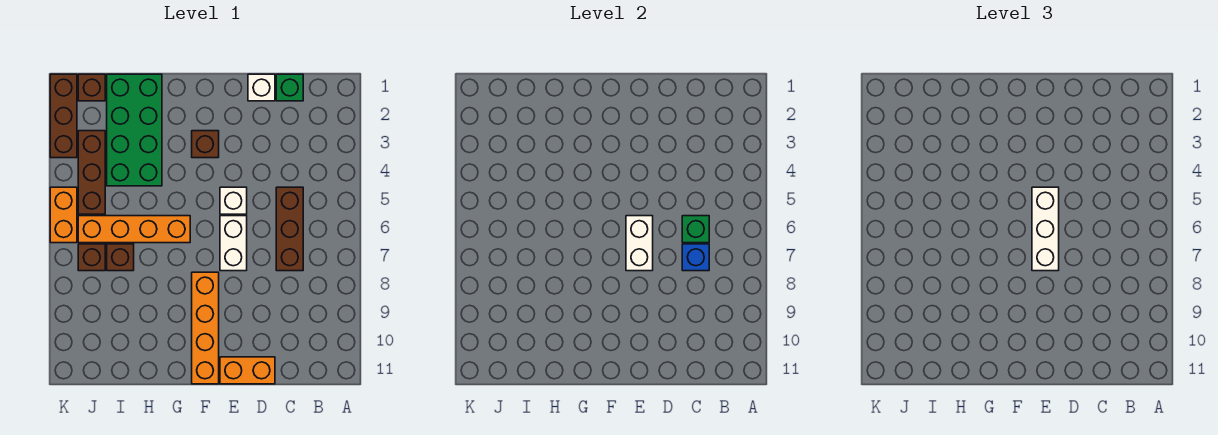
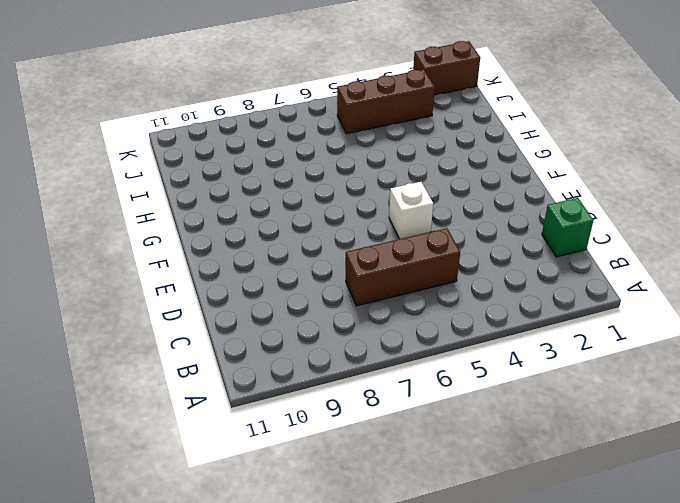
brown brick K1:K2 level 1 -> brown brick K1:K3 level 1
none -> white brick D1 level 1
none -> orange brick D11:E11 level 1
none -> white brick E6:E7 level 1

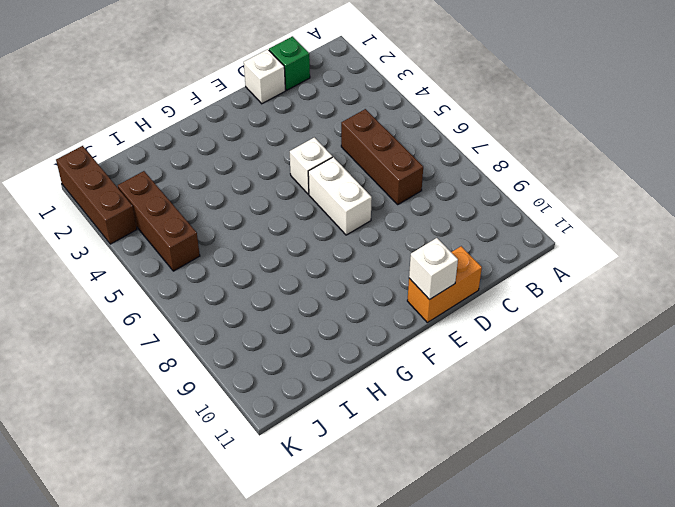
white brick E11 level 2 -> none
none -> brown brick F3 level 1
none -> orange brick F8:F11 level 1
none -> orange brick G6:J6 level 1

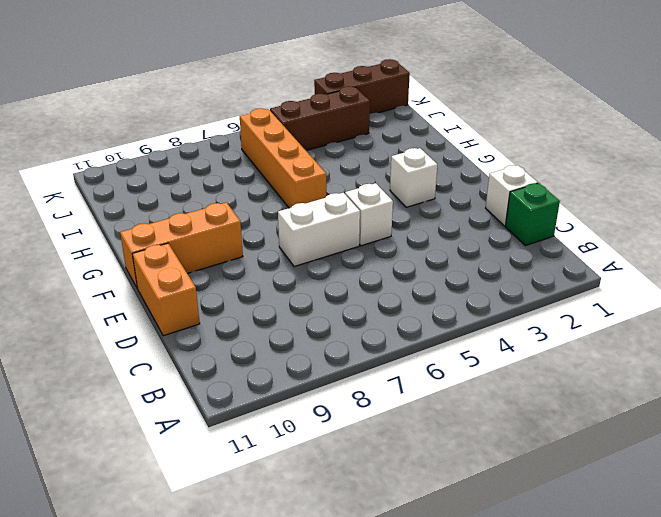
white brick F3 level 1 -> brown brick F3 level 1
orange brick F9:F11 level 1 -> orange brick F8:F11 level 1
none -> brown brick C5:C7 level 1
none -> green brick H1:I4 level 1
none -> brown brick I7 level 1

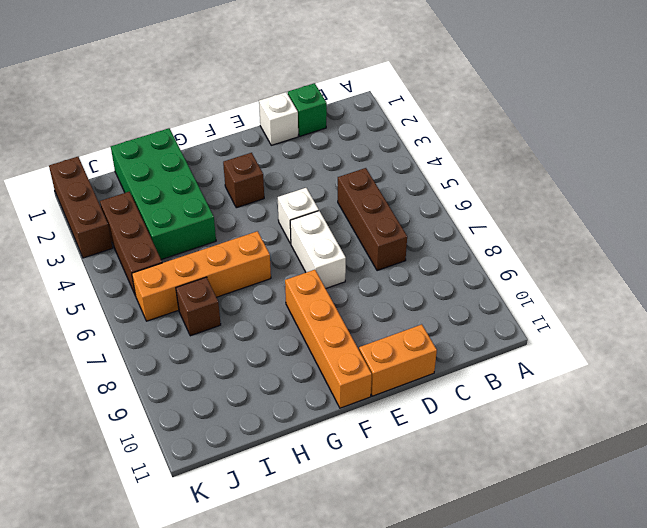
none -> brown brick J1 level 1
none -> brown brick J7 level 1
none -> orange brick K5:K6 level 1

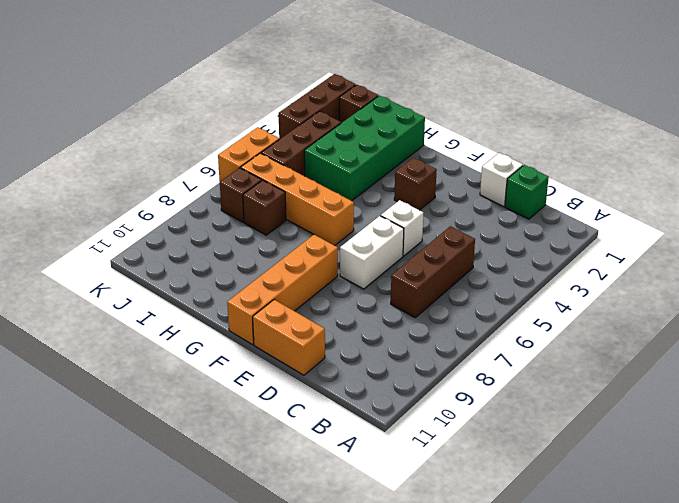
none -> green brick C6 level 2
none -> blue brick C7 level 2
none -> white brick E6:E7 level 2

